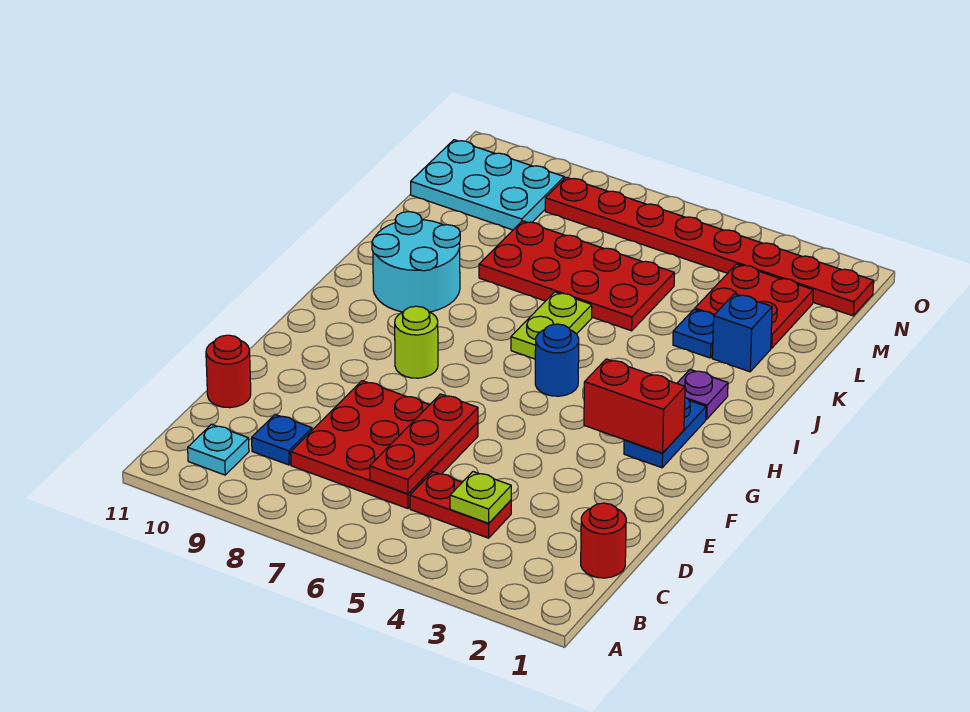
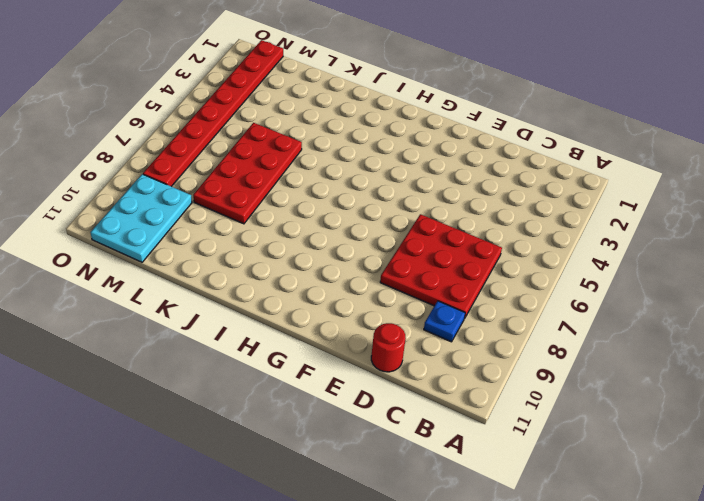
none -> cyan plate B10 level 1
none -> red round brick C1 level 1
none -> red plate C4:C5 level 1

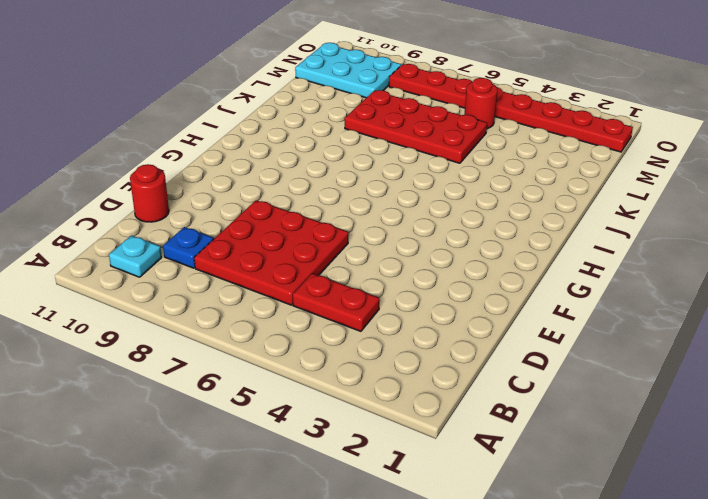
red round brick M5 level 1 -> red round brick C1 level 1
none -> blue plate G2:H2 level 1
none -> lime round brick G8 level 1
none -> blue round brick H5 level 1

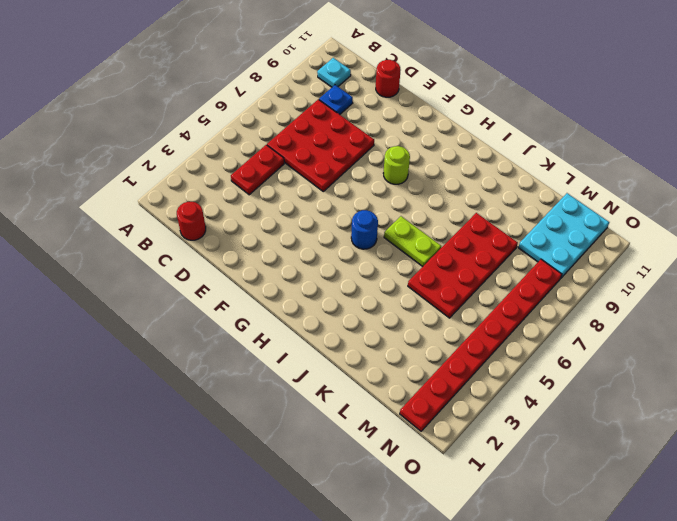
none -> blue plate G2:H2 level 1
none -> purple plate I2 level 1
none -> cyan round brick I9:J10 level 1

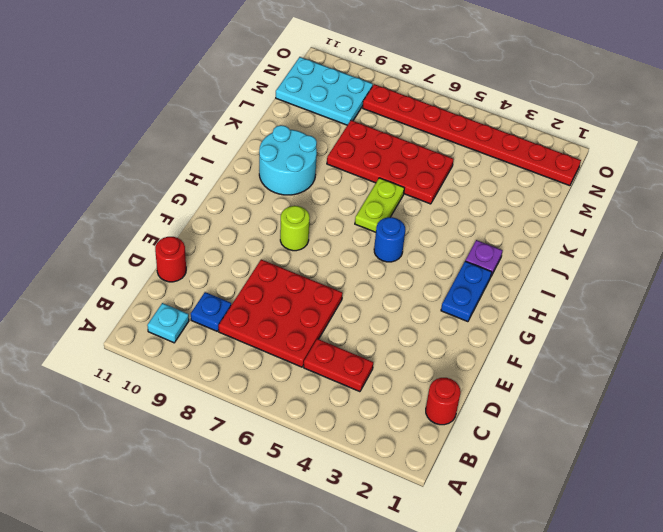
none -> blue brick K2 level 1
none -> blue plate K3 level 1
none -> red plate L2:M3 level 1

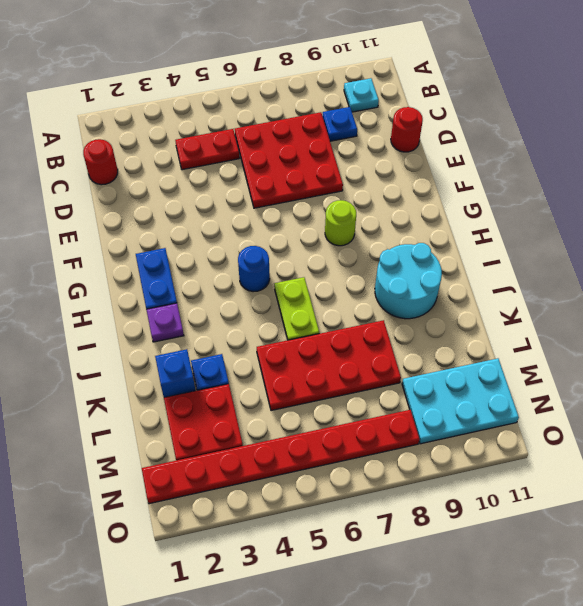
none -> lime plate C4 level 2
none -> red plate C6:E6 level 2
none -> red brick G2:G3 level 2

